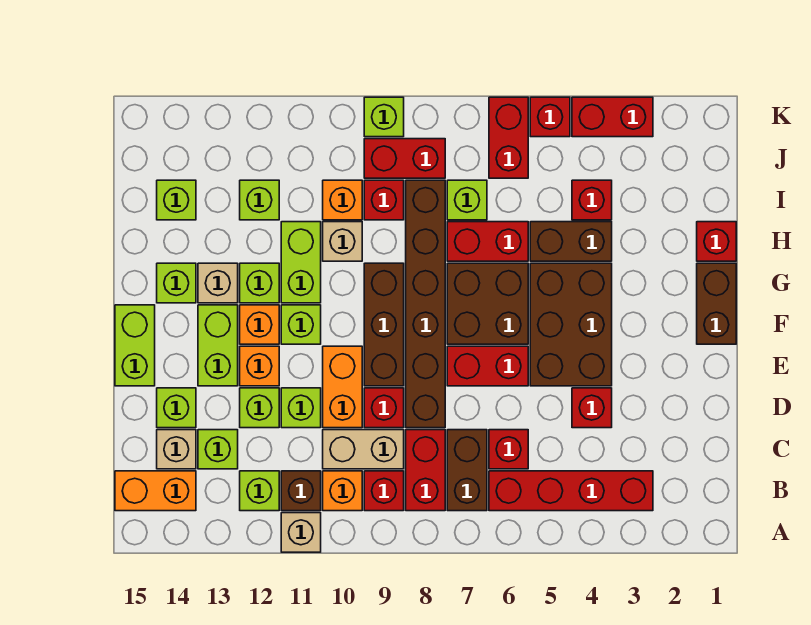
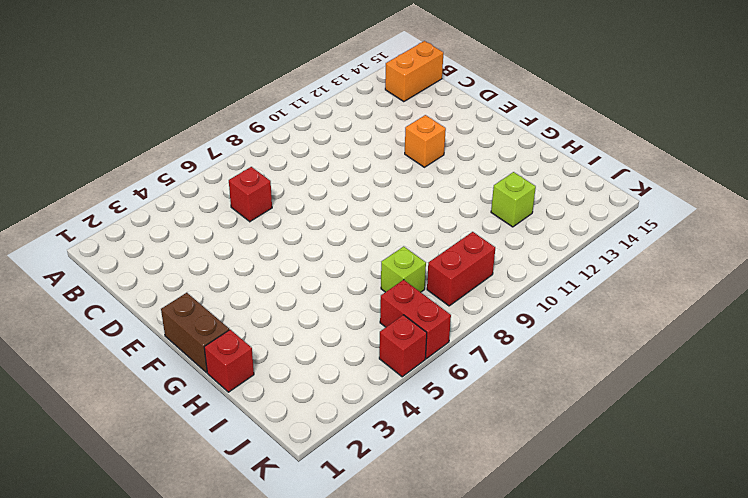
none -> tan brick A11 level 1
none -> red brick B3:B6 level 1
none -> brown brick B7:C7 level 1
none -> red brick B8:C8 level 1

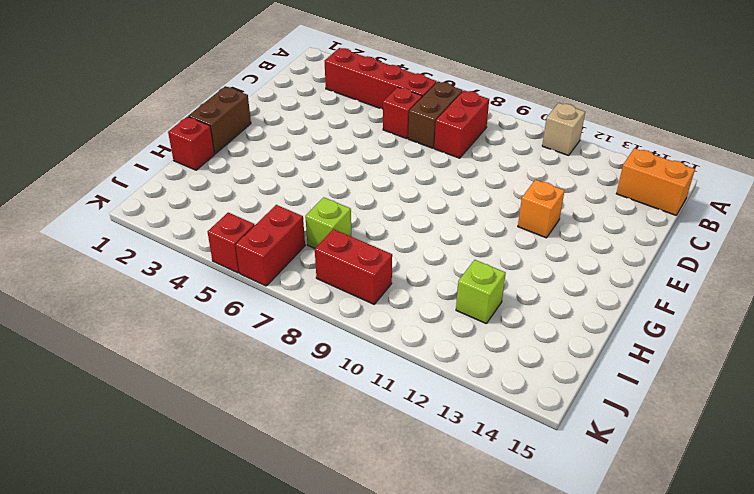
none -> red brick B9 level 1
none -> orange brick B10 level 1
none -> brown brick B11 level 1
none -> lime brick B12 level 1

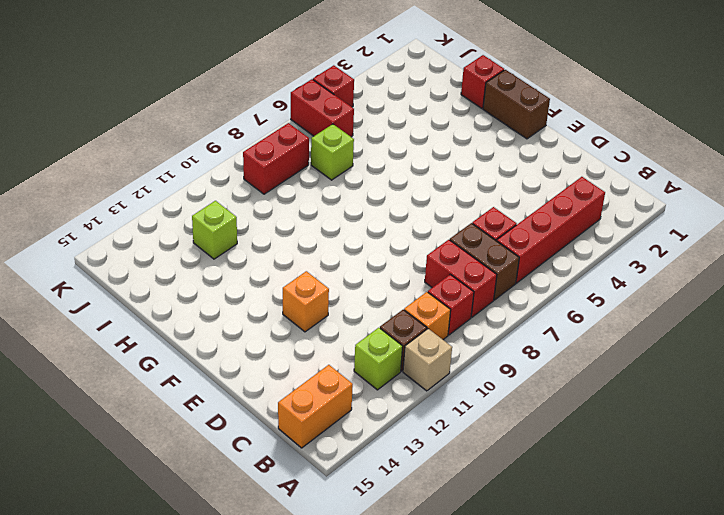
none -> tan brick C9:C10 level 1
none -> lime brick C13 level 1
none -> tan brick C14 level 1
none -> red brick D4 level 1

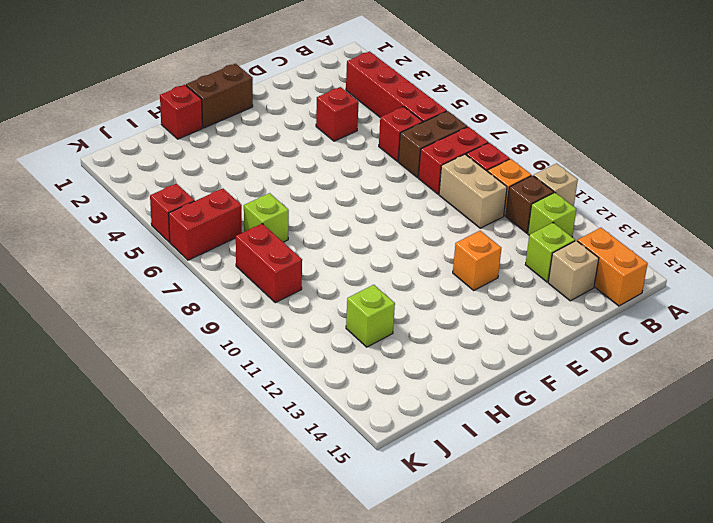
none -> brown brick D8:I8 level 1
none -> red brick D9 level 1
none -> orange brick D10:E10 level 1
none -> lime brick D11 level 1

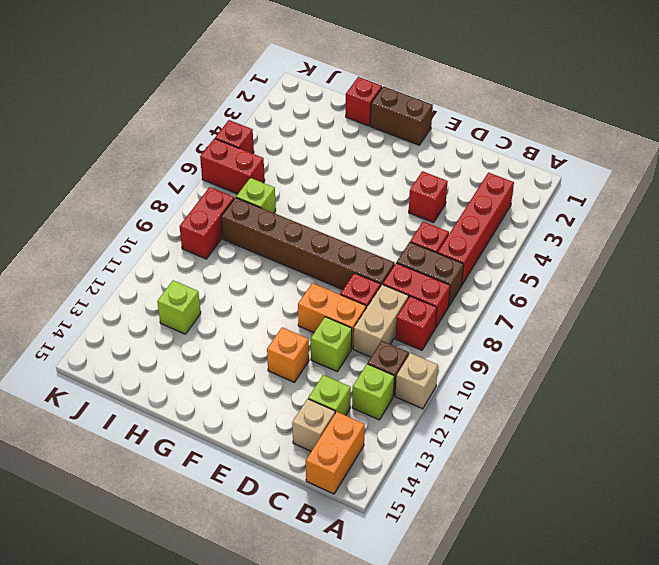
none -> orange brick B10 level 1
none -> lime brick D12 level 1
none -> lime brick D14 level 1
none -> brown brick E4:G5 level 1

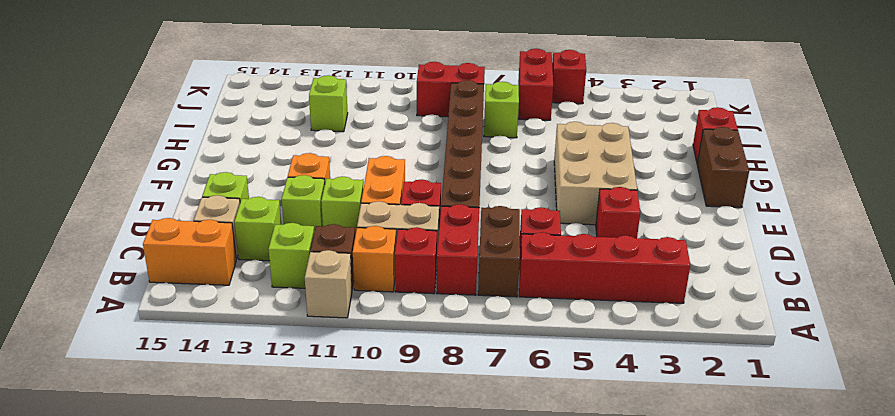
tan brick E4:G5 level 1 -> brown brick E4:G5 level 1
none -> red brick E6:E7 level 1
none -> brown brick E9:G9 level 1
none -> lime brick E13:F13 level 1
none -> lime brick E15:F15 level 1

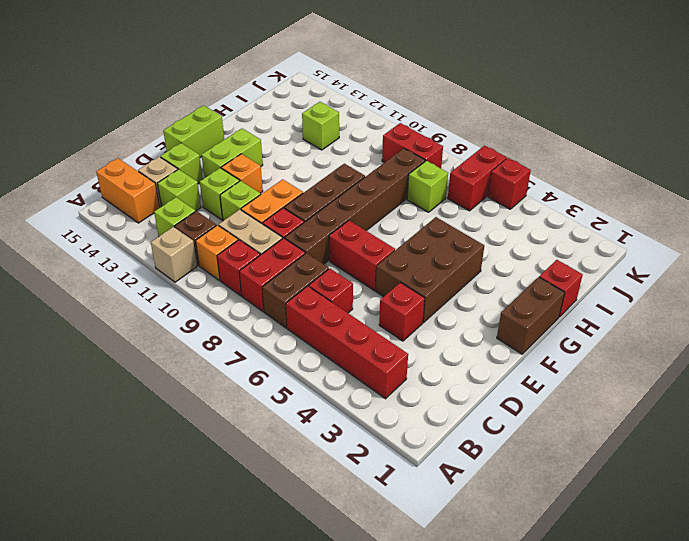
none -> brown brick F6:G7 level 1
none -> lime brick F11 level 1
none -> orange brick F12 level 1
none -> lime brick G11:H11 level 1

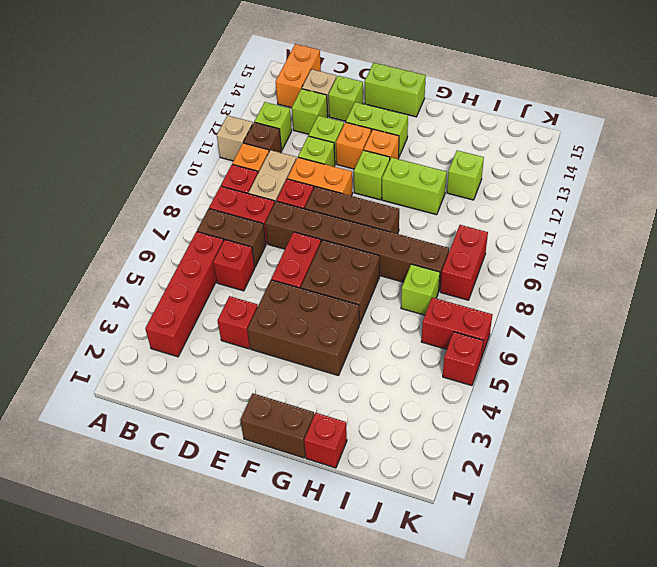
none -> lime brick G12 level 1
none -> tan brick G13 level 1
none -> lime brick G14 level 1
none -> brown brick H4:H5 level 1

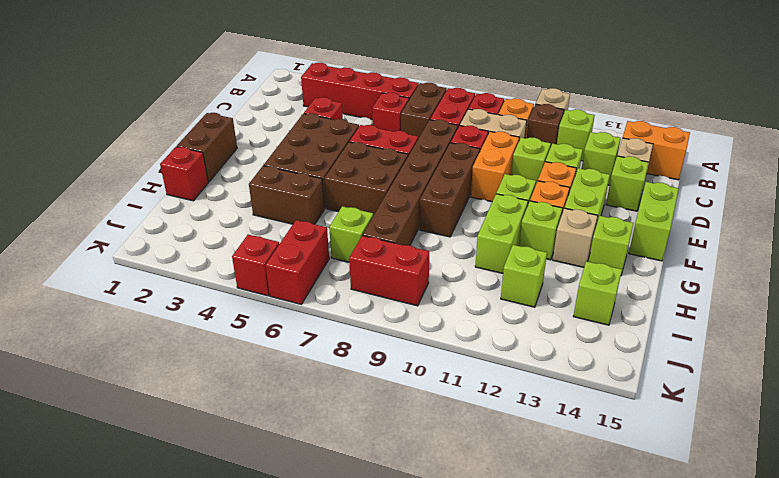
none -> red brick H6:H7 level 1
none -> tan brick H10 level 1
none -> red brick I4 level 1
none -> red brick I9 level 1

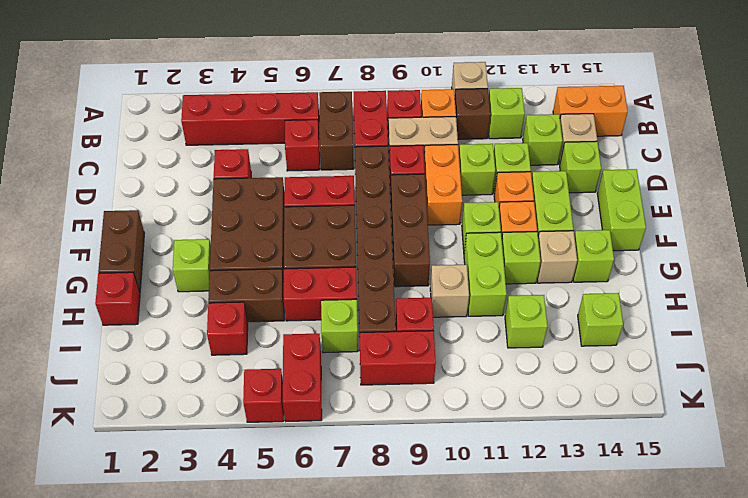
lime brick G3 level 1 -> lime brick K9 level 1
none -> orange brick I10 level 1
none -> red brick K3:K4 level 1

